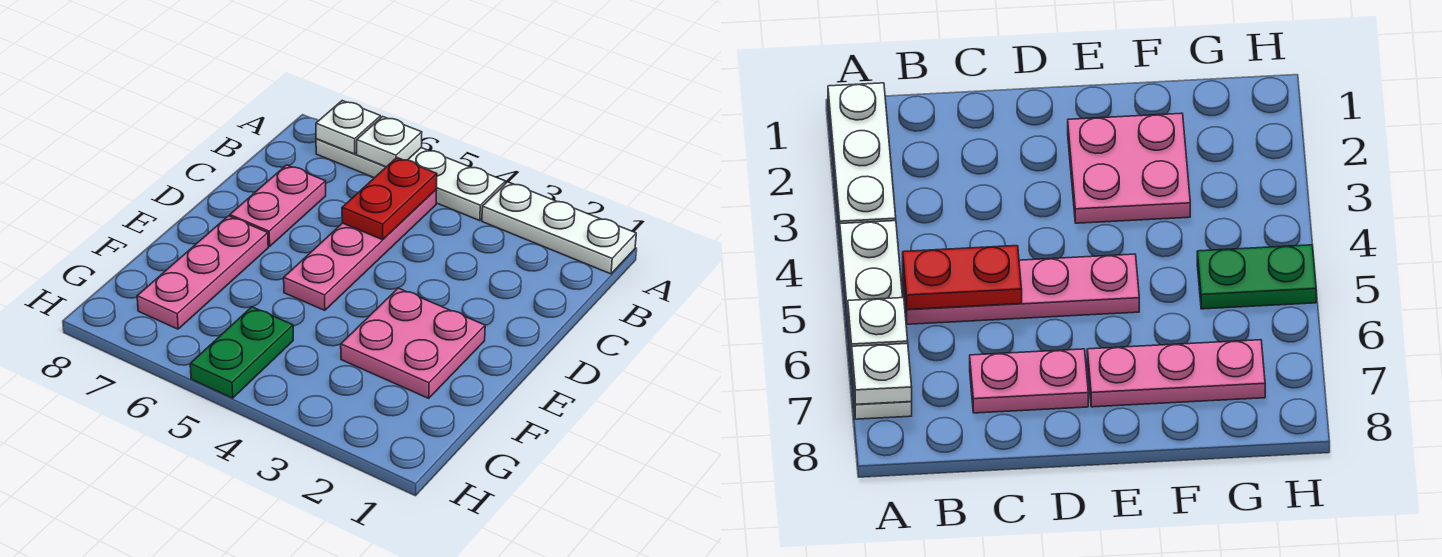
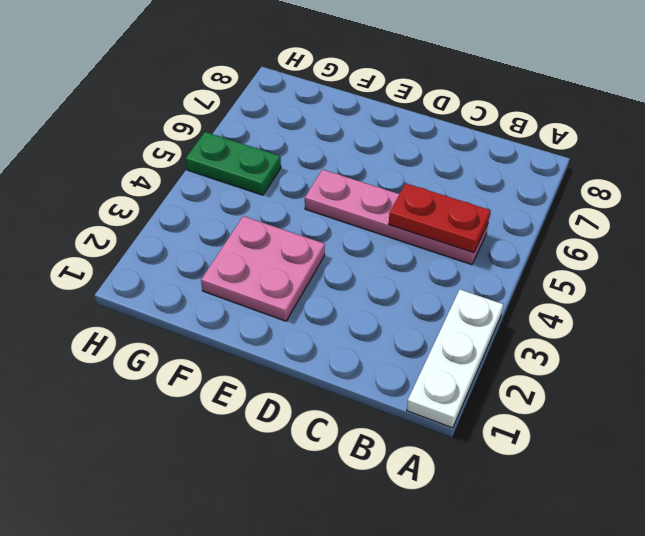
none -> white plate A4:A7 level 1
none -> pink plate C7:D7 level 1

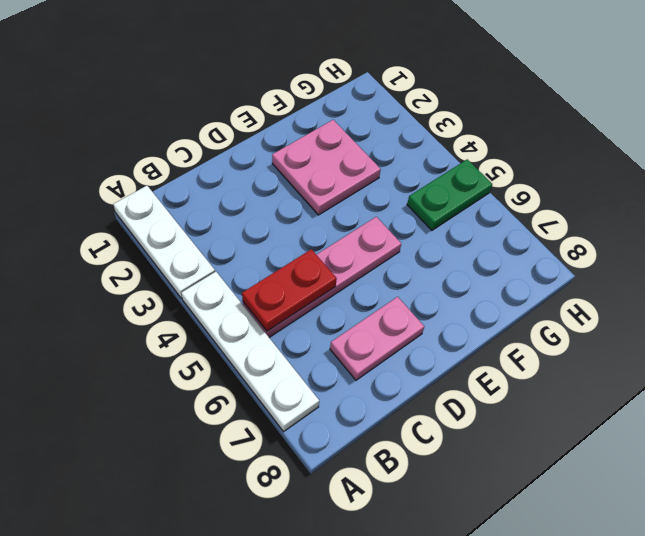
none -> pink plate E7:G7 level 1
none -> white plate A6 level 2

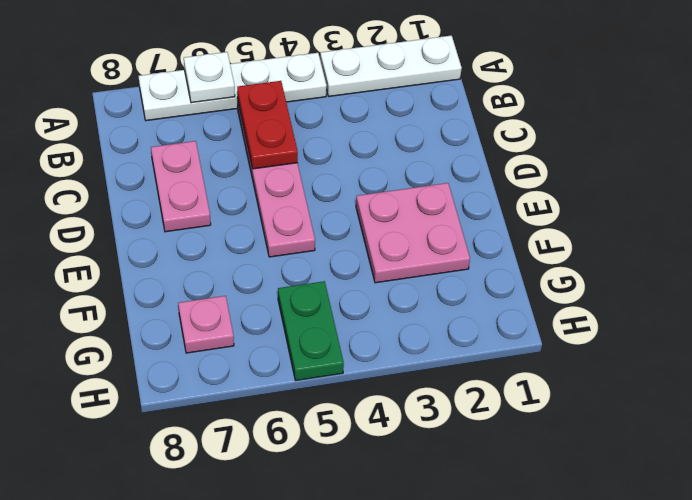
pink plate G7 level 1 -> pink plate E7:G7 level 1
none -> white plate A7 level 2

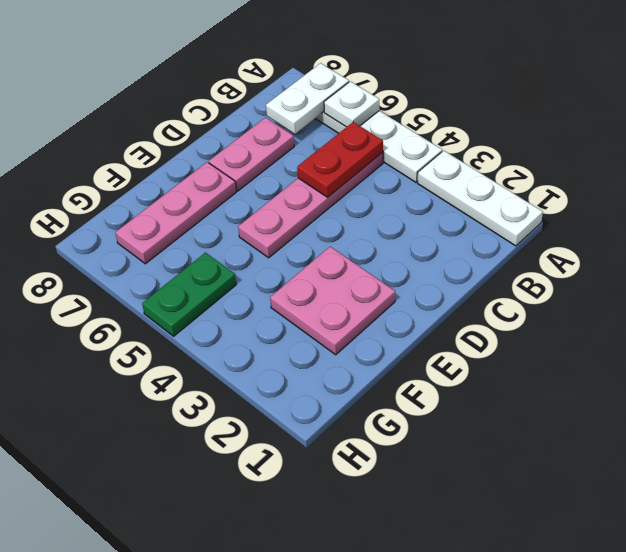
white plate A7:B7 level 2 -> white plate A7 level 2

